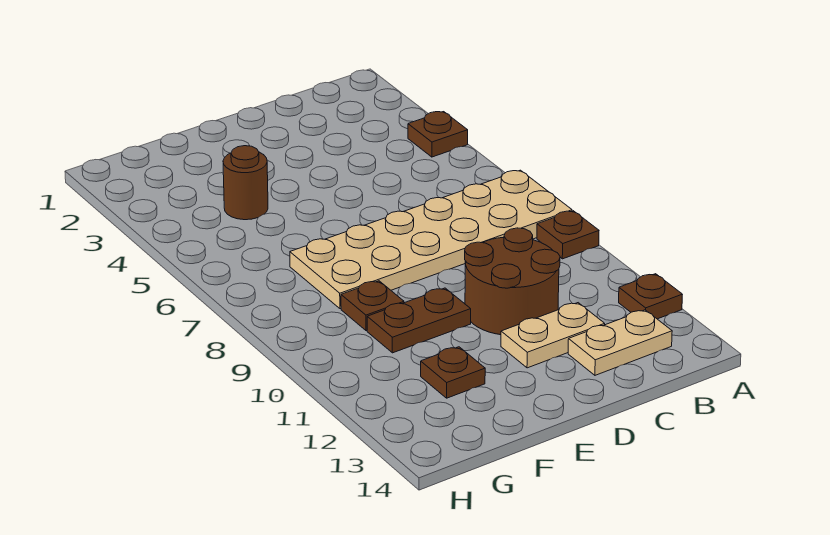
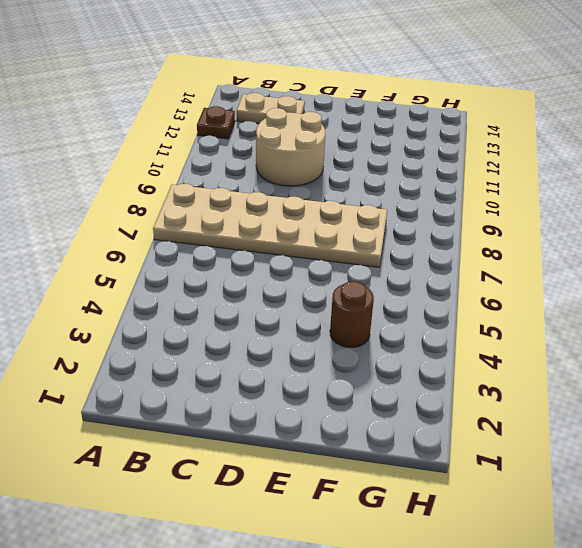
tan round brick C10:D11 level 1 -> brown round brick C10:D11 level 1
none -> brown plate A4 level 1
none -> brown plate A9 level 1

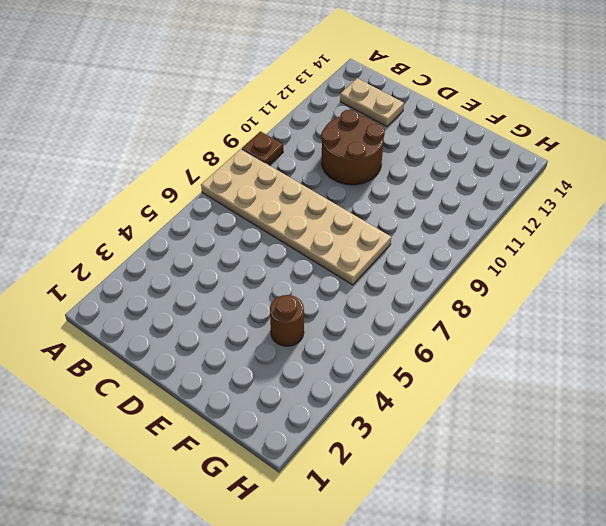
none -> brown plate A4 level 1
none -> brown plate A12 level 1

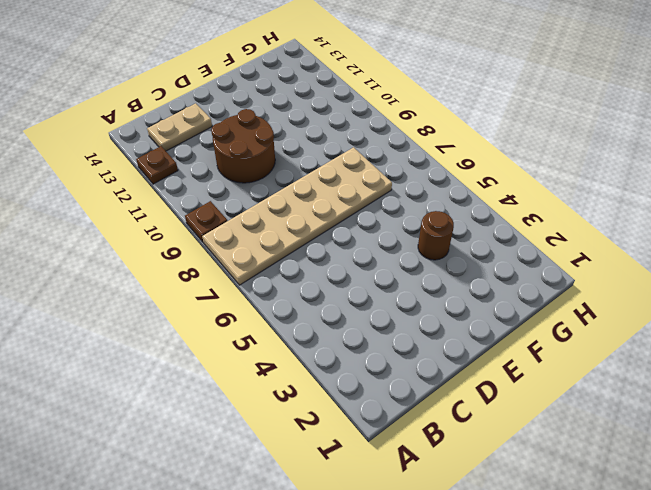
none -> brown plate A4 level 1
none -> tan plate C12:D12 level 1

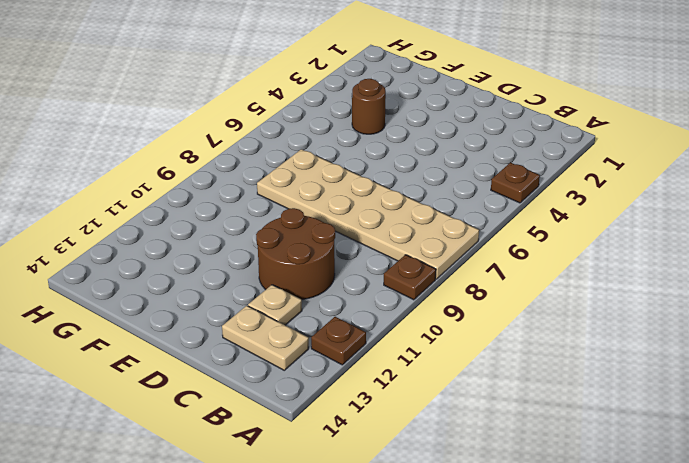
tan plate C12 level 1 -> tan plate C12:D12 level 1
none -> brown plate E10:F10 level 1
none -> brown plate F9 level 1

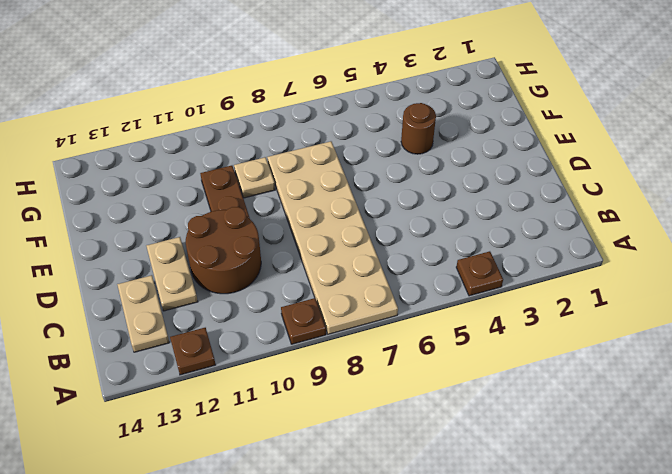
tan plate F9 level 1 -> brown plate F9 level 1
none -> brown plate F12 level 1

